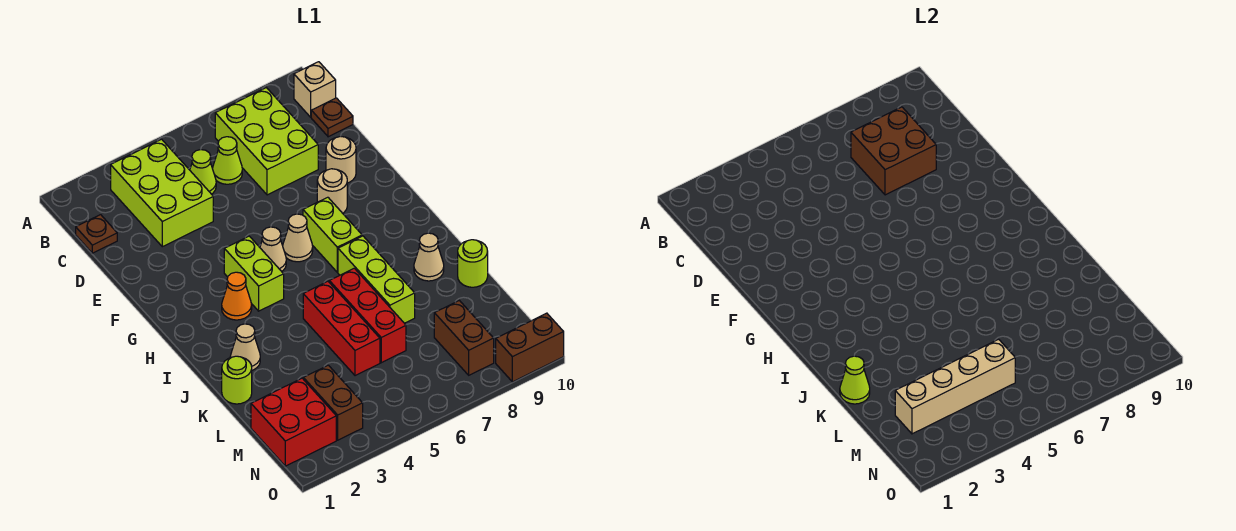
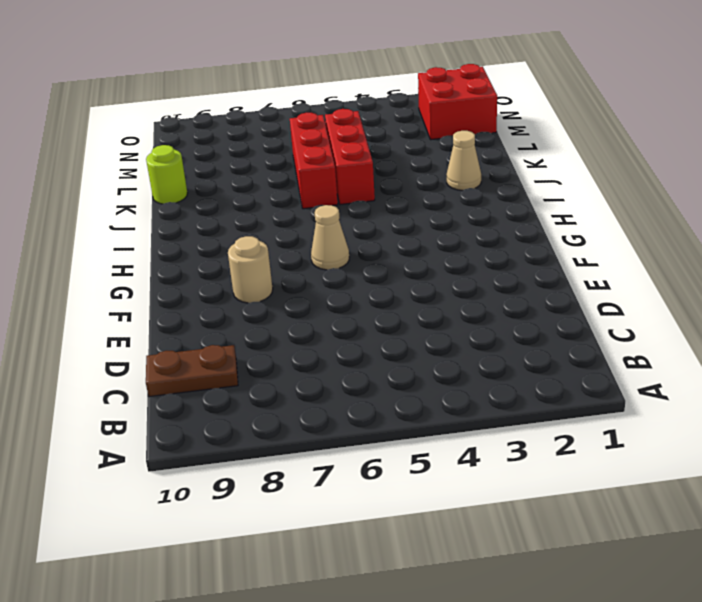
brown plate C9:C10 level 1 -> brown plate C10 level 1
none -> lime brick B3:D4 level 1
none -> lime brick B7:D8 level 1
none -> tan brick B10 level 1

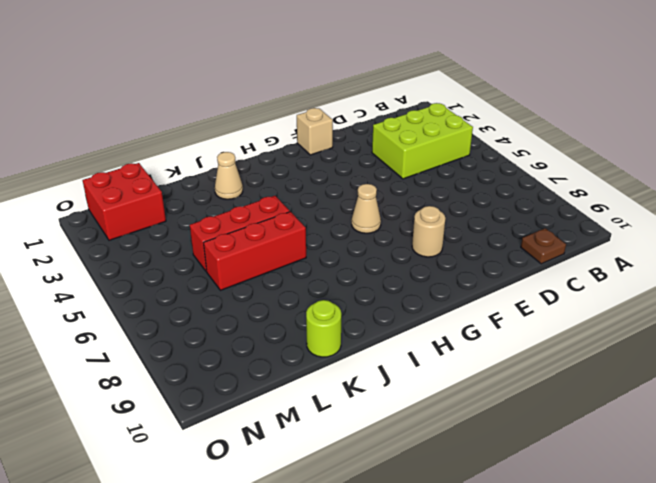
tan brick F1 level 1 -> tan brick B10 level 1
none -> lime brick B7:D8 level 1
none -> brown plate C1 level 1
none -> lime cone C5 level 1

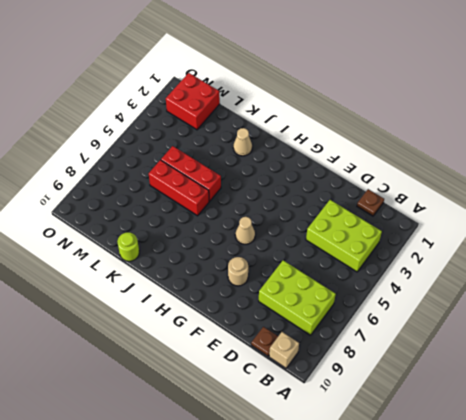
none -> lime cone C5 level 1
none -> lime cone C6 level 1
none -> tan round brick E9 level 1

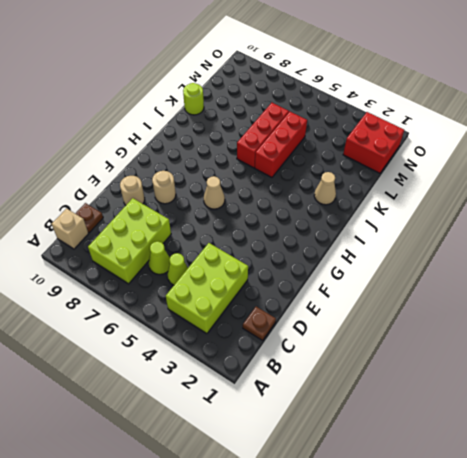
none -> lime brick G4:H4 level 1
none -> tan cone G5 level 1
none -> lime brick G7:H7 level 1

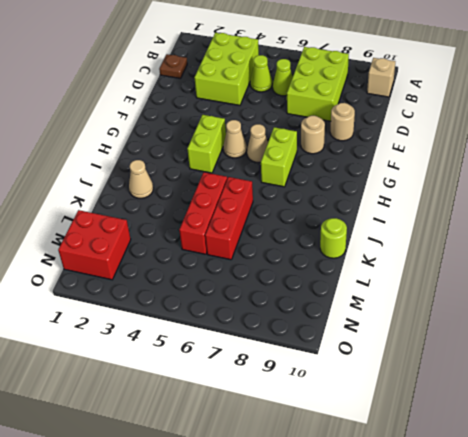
none -> brown plate C10 level 1
none -> orange cone H3 level 1
none -> lime brick I7:K7 level 1

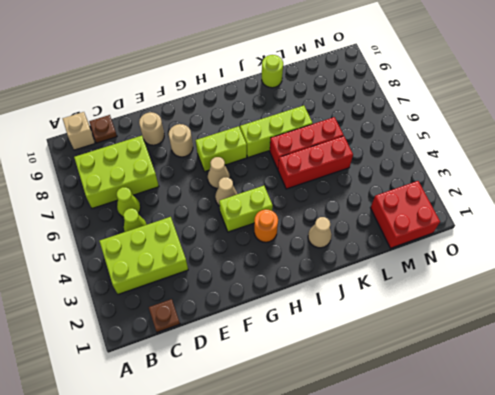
orange round brick H3 level 1 -> orange cone H3 level 1
none -> tan cone J9 level 1
none -> lime round brick K1 level 1
none -> brown brick M3:N3 level 1

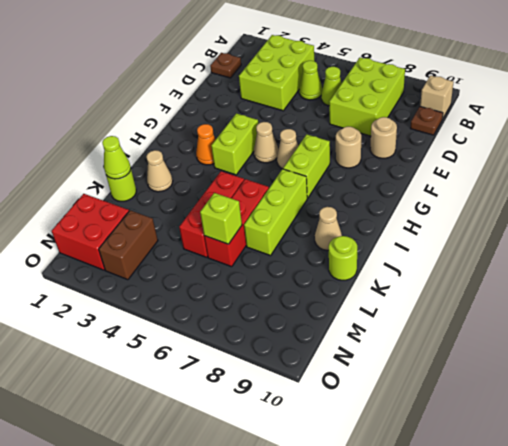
lime brick L6 level 2 -> none
none -> brown brick M8:N8 level 1
none -> brown brick O9:O10 level 1
none -> brown brick C7:D8 level 2

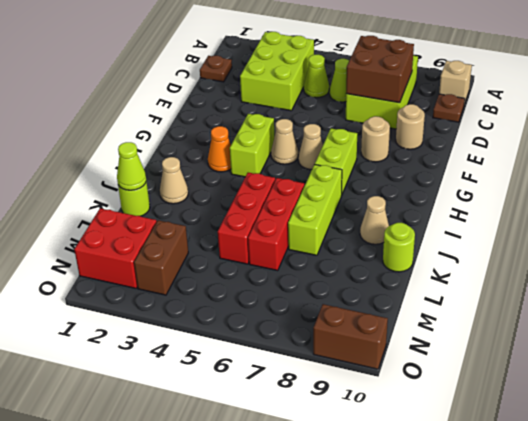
none -> brown brick M8:N8 level 1
none -> tan brick M2:M5 level 2

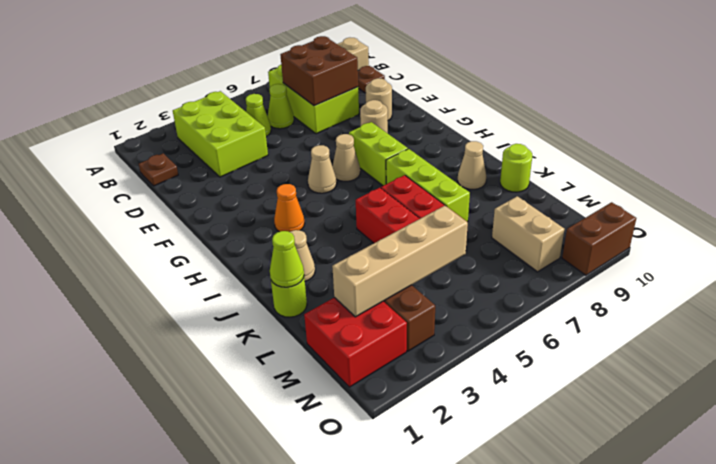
tan brick M8:N8 level 1 -> brown brick M8:N8 level 1
none -> lime brick G4:H4 level 1

